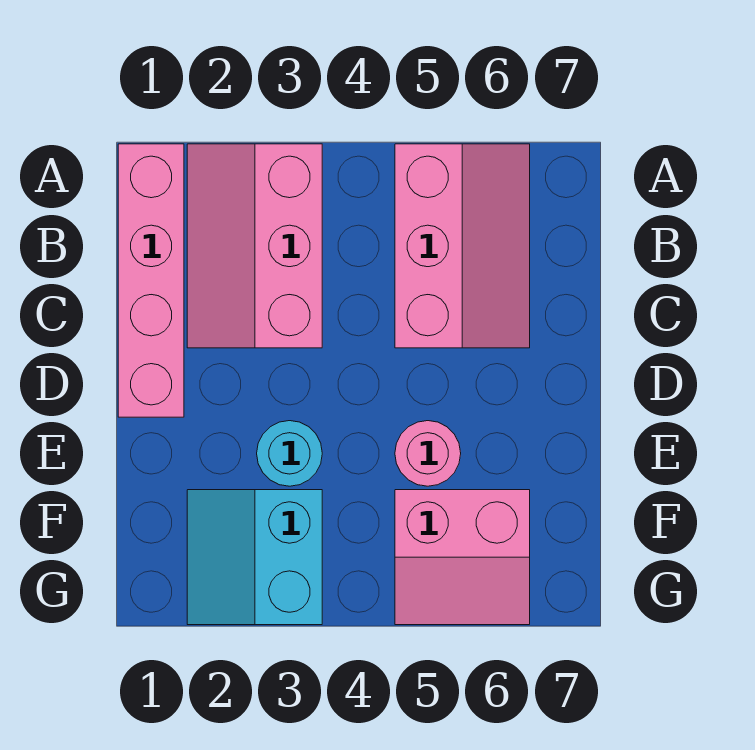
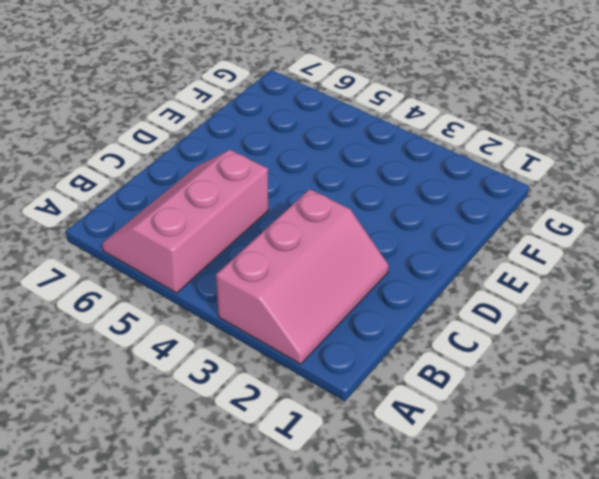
none -> pink brick A1:D1 level 1
none -> cyan round brick E3 level 1

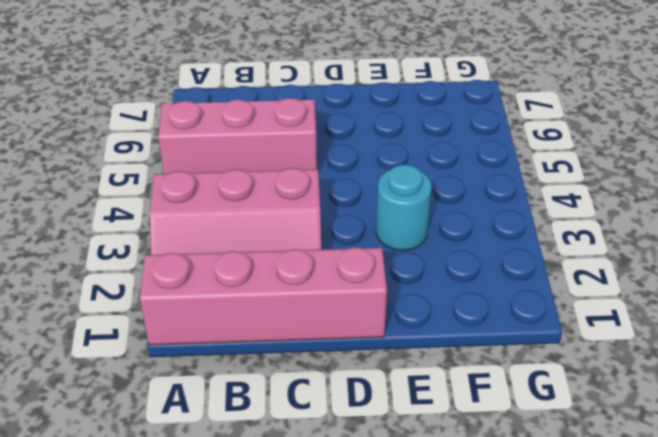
none -> pink round brick E5 level 1
none -> cyan slope F2:G3 level 1 top 3

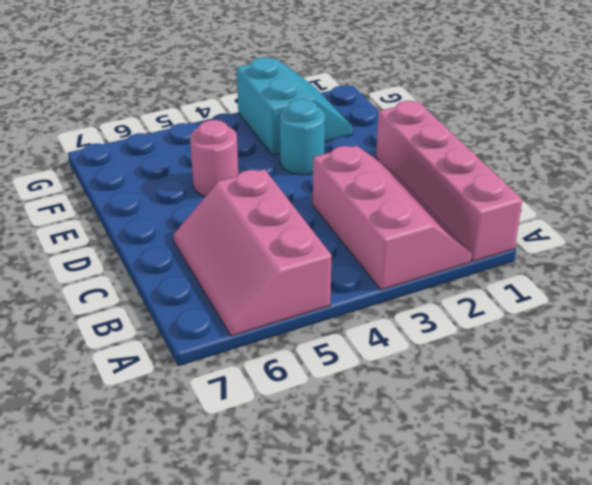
none -> pink slope F5:G6 level 1 top F

